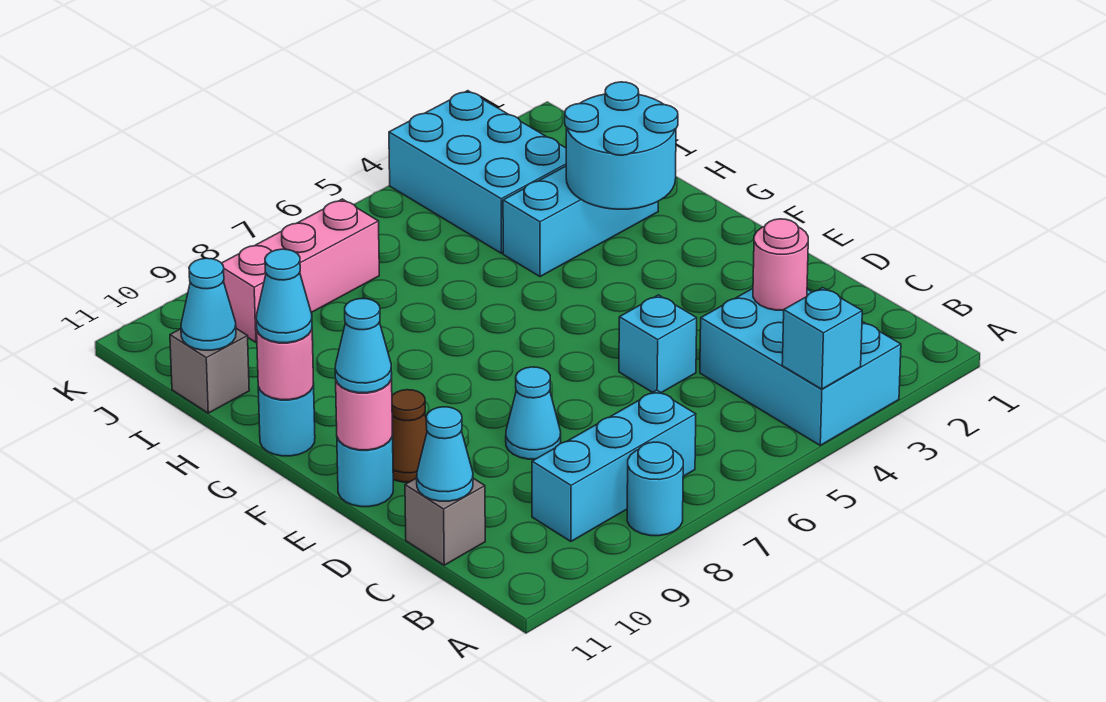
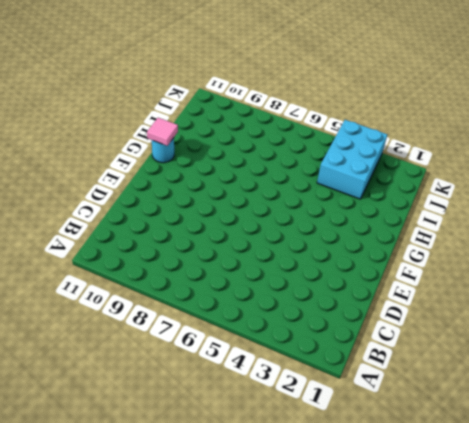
pink tile G11 level 2 -> pink round brick G11 level 2
none -> cyan brick A3:C4 level 1
none -> cyan round brick A8 level 1
none -> cyan brick B7:B9 level 1

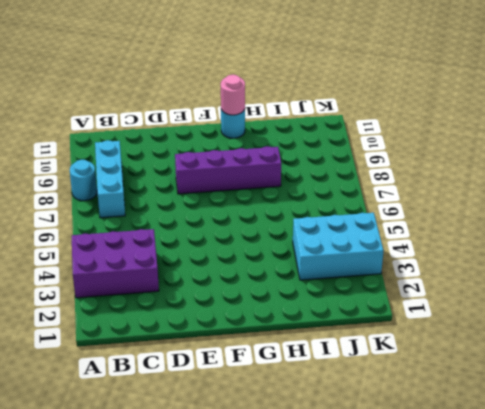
purple brick A3:C4 level 1 -> cyan brick A3:C4 level 1
purple brick E8:H8 level 1 -> none
none -> grey brick C11 level 1
none -> cyan brick D5 level 1
none -> cyan cone D8 level 1

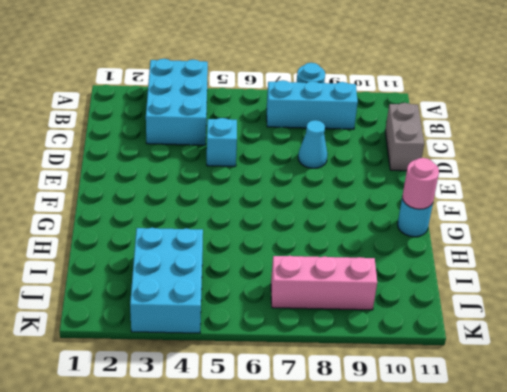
grey brick C11:D11 level 1 -> grey brick C11 level 1
none -> brown cone E10 level 1
none -> cyan round brick E11 level 1
none -> cyan brick H2:H4 level 1

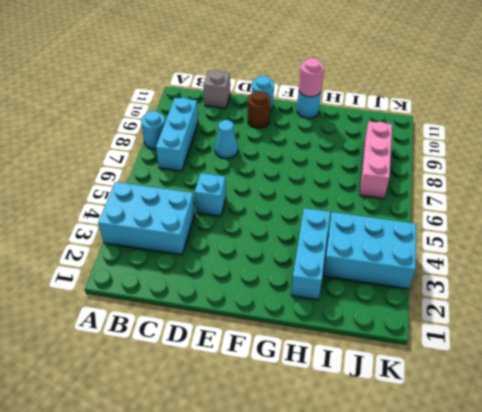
brown round brick E10 level 1 -> brown cone E10 level 1
none -> grey brick I11 level 1
none -> cyan brick A4 level 2
none -> pink round brick C3 level 2

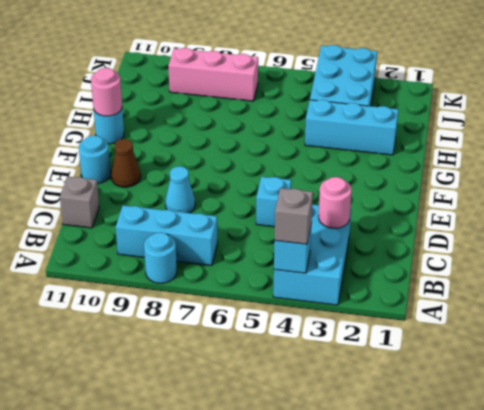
grey brick A4 level 3 -> grey brick I11 level 1
none -> cyan cone C11 level 2
none -> pink round brick E11 level 2
none -> cyan round brick G2:H3 level 2

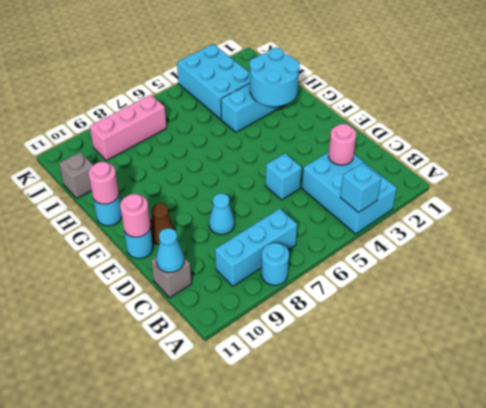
none -> cyan cone I11 level 2
none -> cyan cone E11 level 3
none -> cyan cone G11 level 3

